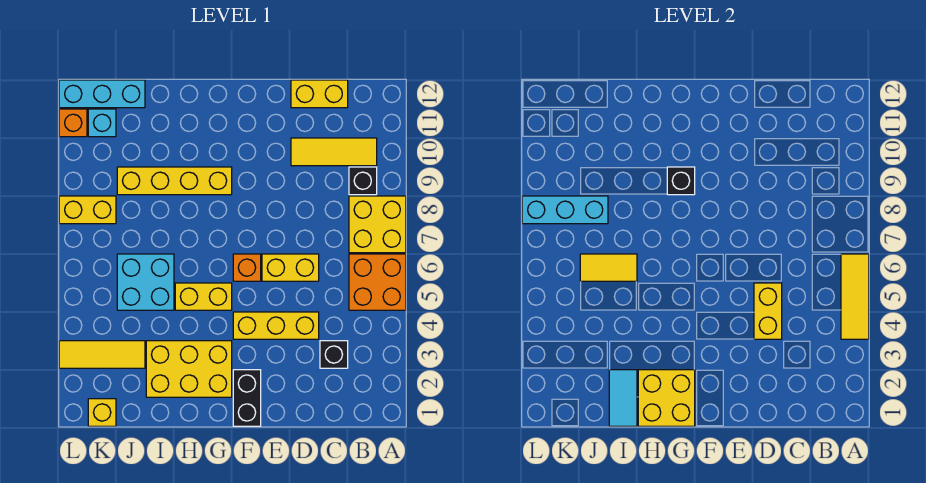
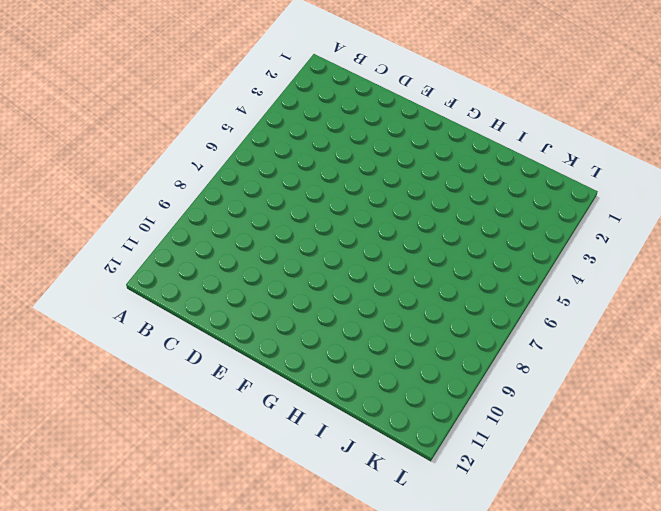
none -> orange brick A5:B6 level 1
none -> yellow brick A7:B8 level 1
none -> black brick B9 level 1

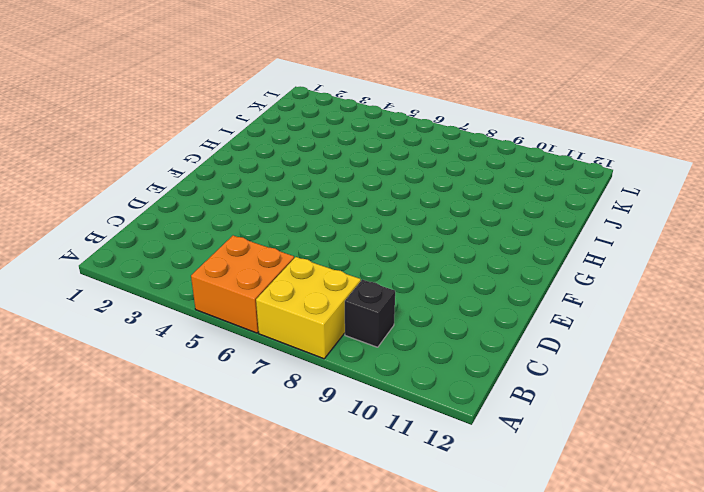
none -> yellow tile B10:D10 level 1
none -> black brick C3 level 1
none -> yellow brick C12:D12 level 1

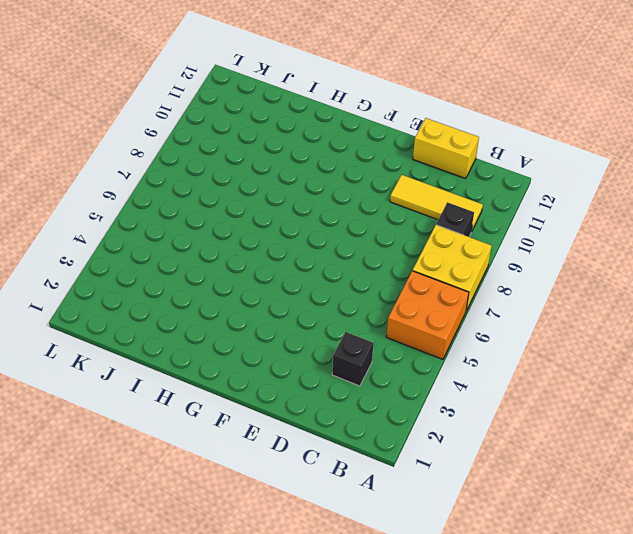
none -> yellow brick D4:F4 level 1
none -> yellow brick D6:E6 level 1
none -> black brick F1:F2 level 1

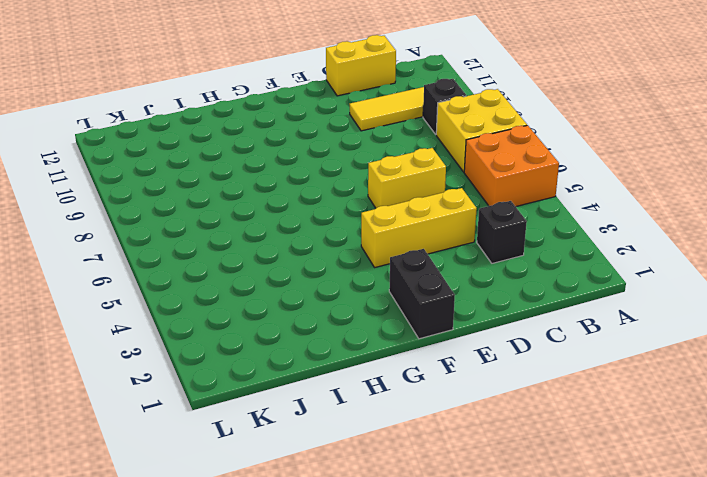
none -> orange brick F6 level 1
none -> yellow brick G2:I3 level 1
none -> yellow brick G5:H5 level 1

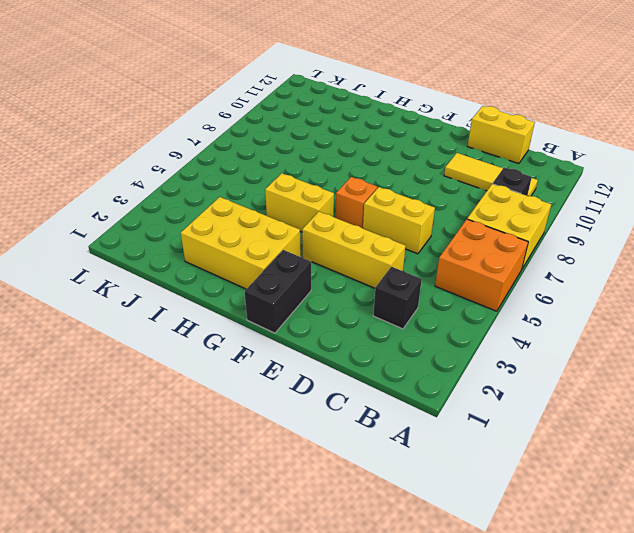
none -> yellow brick G9:J9 level 1
none -> cyan brick I5:J6 level 1
none -> yellow tile J3:L3 level 1

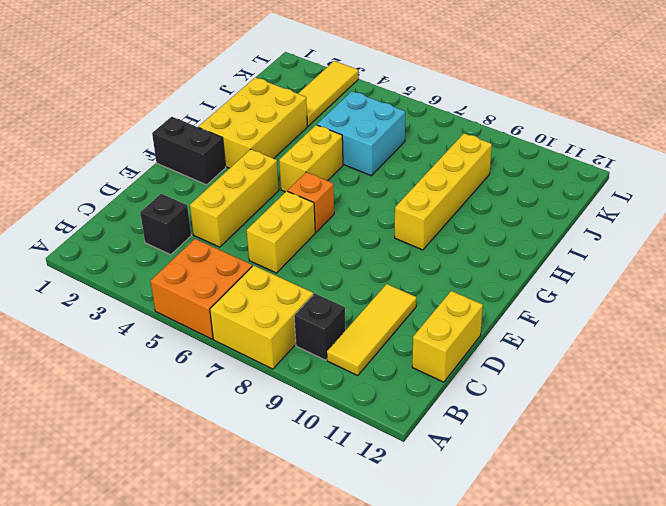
none -> cyan brick J12:L12 level 1
none -> yellow brick K1 level 1
none -> yellow brick K8:L8 level 1

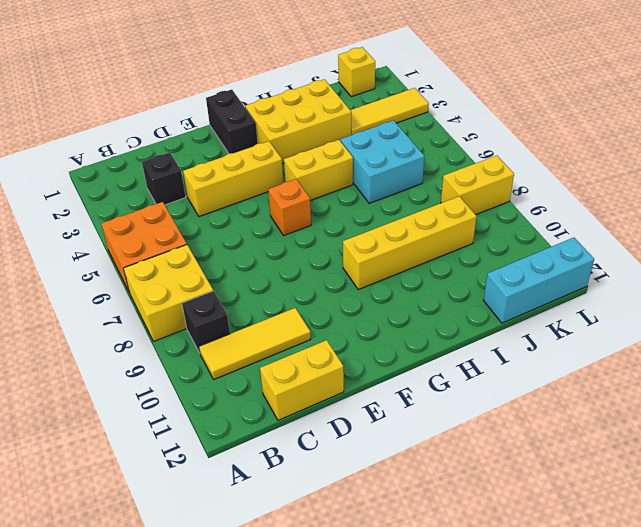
none -> yellow brick D6:E6 level 1
none -> cyan brick K11 level 1
none -> orange brick L11 level 1

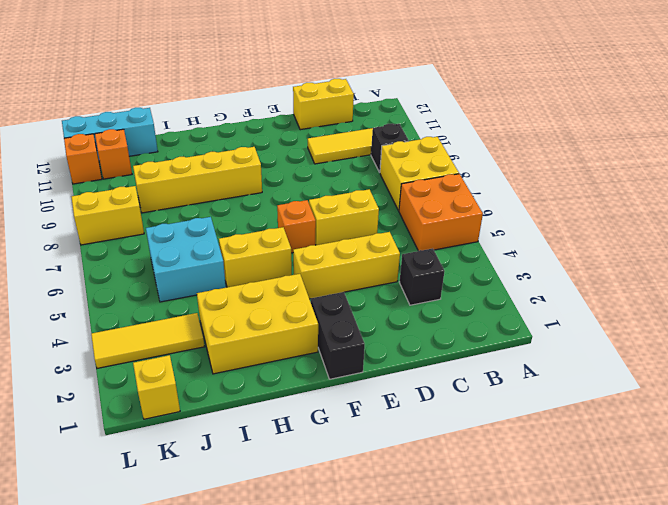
orange brick K11 level 1 -> cyan brick K11 level 1
none -> yellow tile A4:A6 level 2
none -> yellow brick D4:D5 level 2
none -> yellow brick G1:H2 level 2

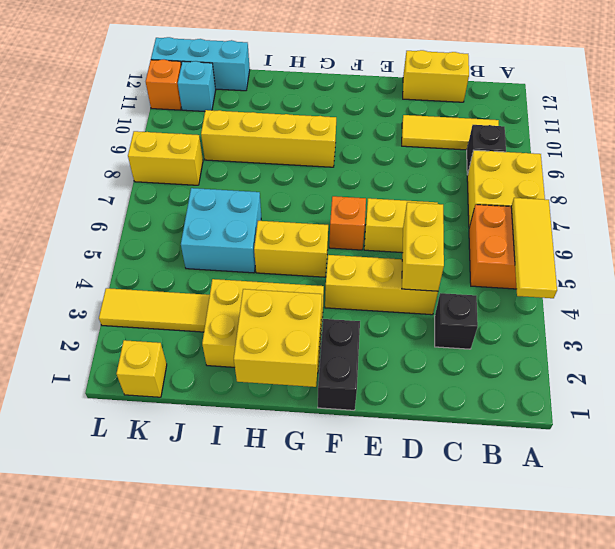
none -> black brick G9 level 2
none -> cyan tile I1:I2 level 2
none -> yellow tile I6:J6 level 2

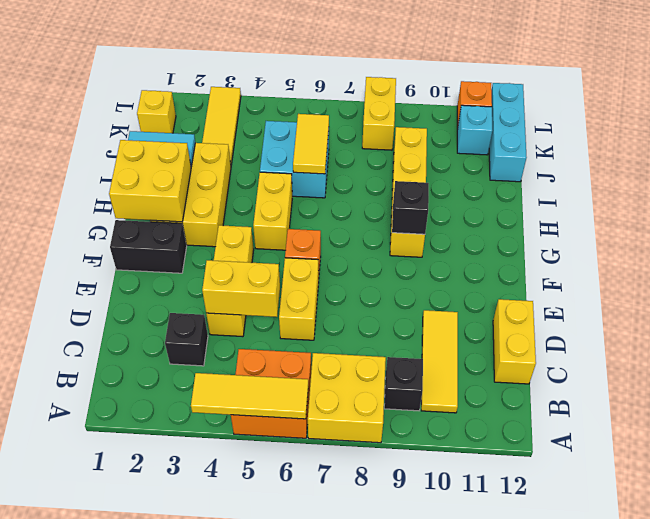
none -> cyan brick J8:L8 level 2

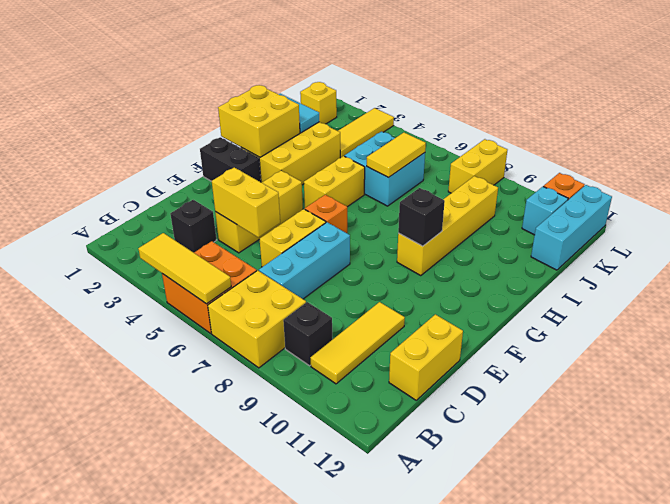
cyan brick C7:E7 level 1 -> cyan brick J8:L8 level 2

